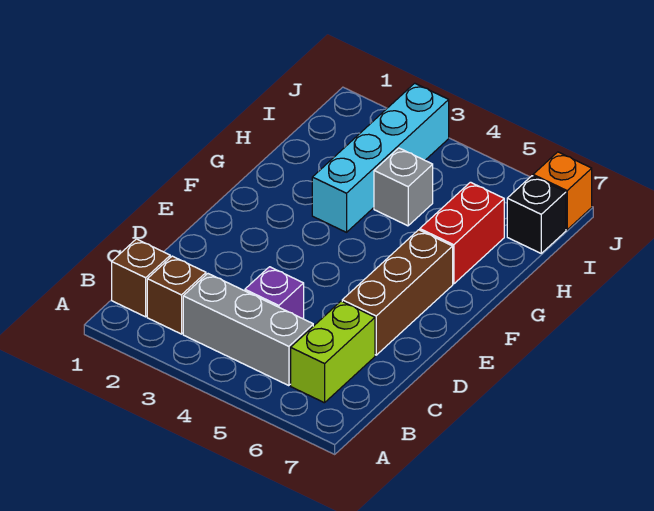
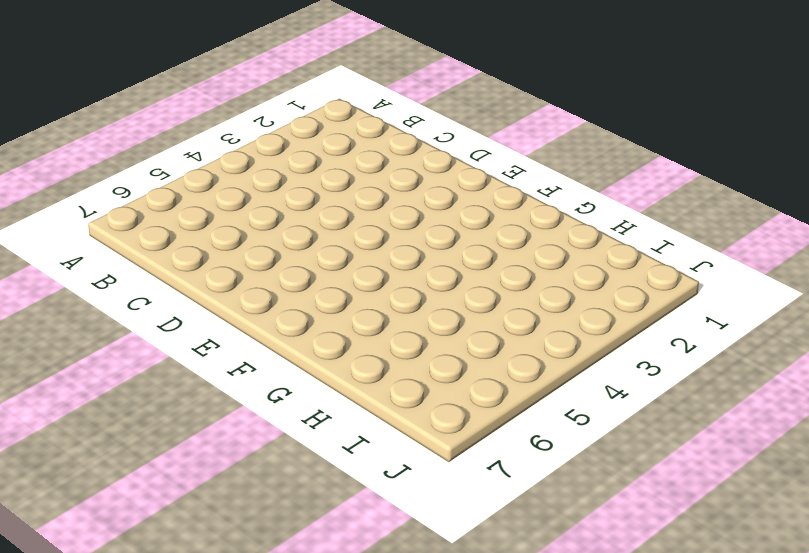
none -> brown brick B1 level 1
none -> brown brick B2 level 1

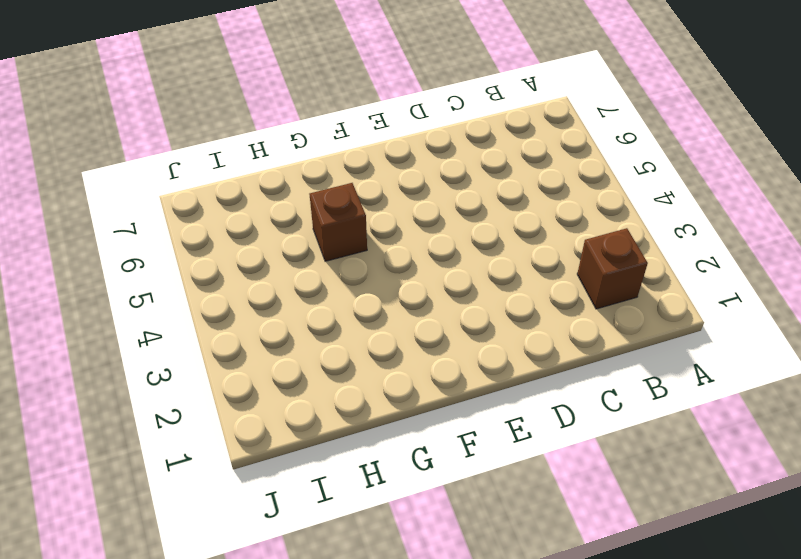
brown brick G5 level 1 -> brown brick B1 level 1
none -> grey brick B3:B5 level 1
none -> lime brick B6:C6 level 1

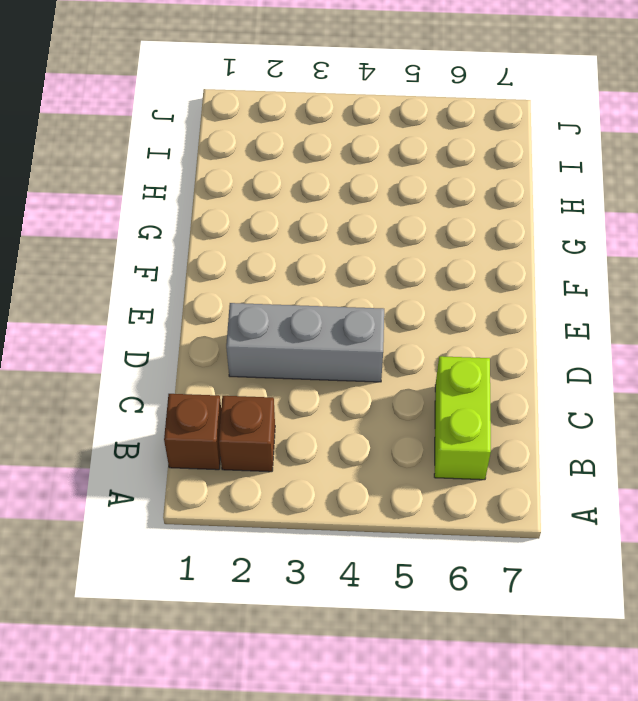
grey brick D2:D4 level 1 -> grey brick B3:B5 level 1
none -> purple brick C4 level 1
none -> brown brick D6:F6 level 1

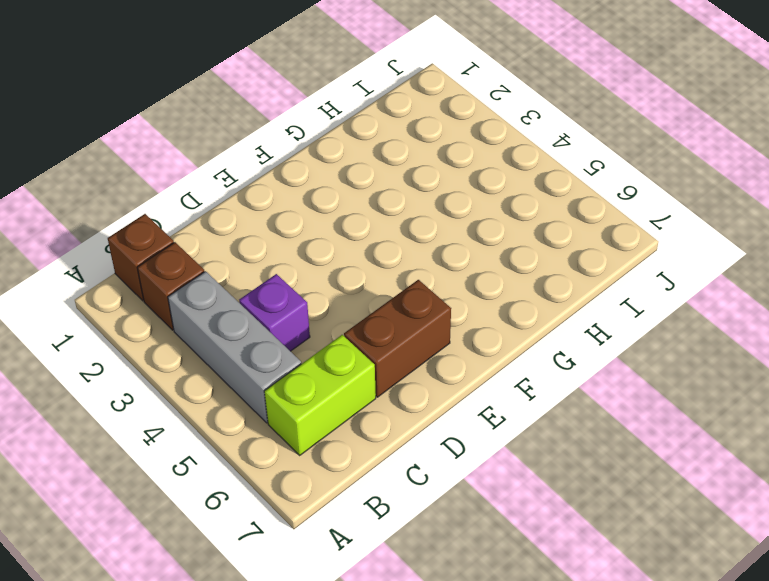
brown brick D6:E6 level 1 -> brown brick D6:F6 level 1
none -> cyan brick G3:J3 level 1
none -> red brick G6:H6 level 1

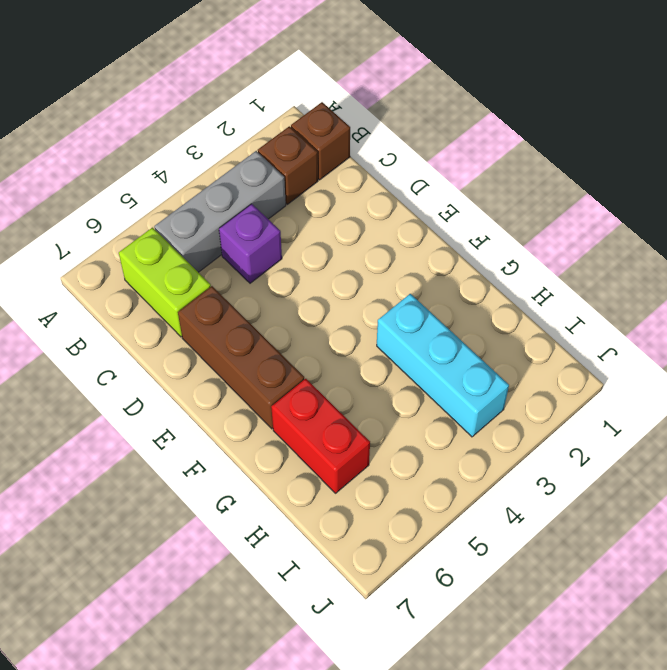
cyan brick G3:I3 level 1 -> cyan brick G3:J3 level 1
none -> grey brick H4 level 1
none -> black brick I7 level 1

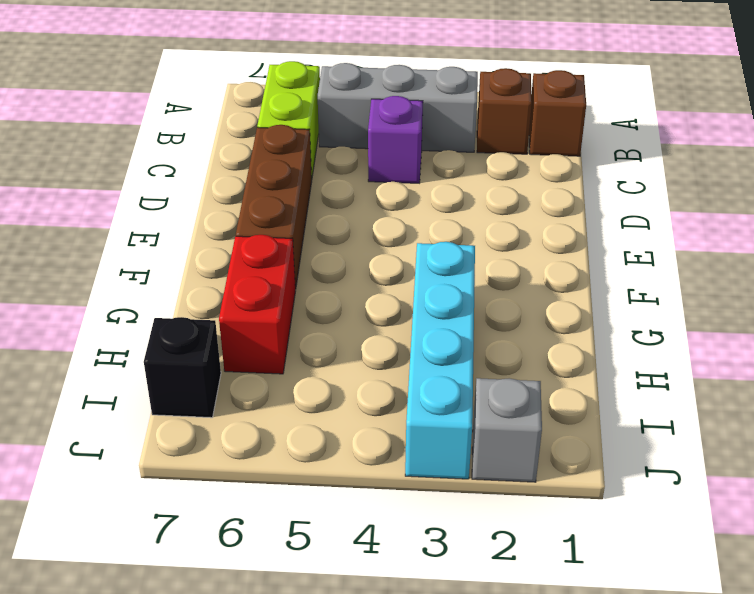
grey brick J2 level 1 -> grey brick H4 level 1
none -> orange brick J7 level 1

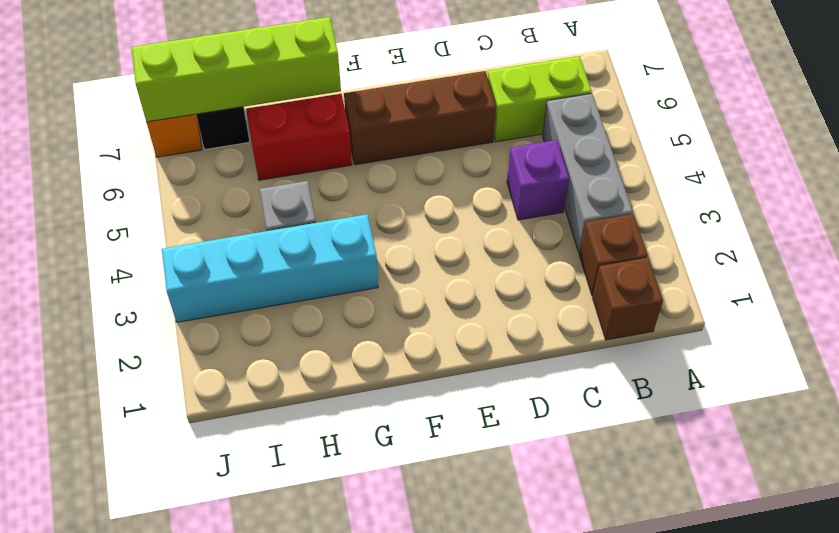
lime brick G7:J7 level 2 -> none

